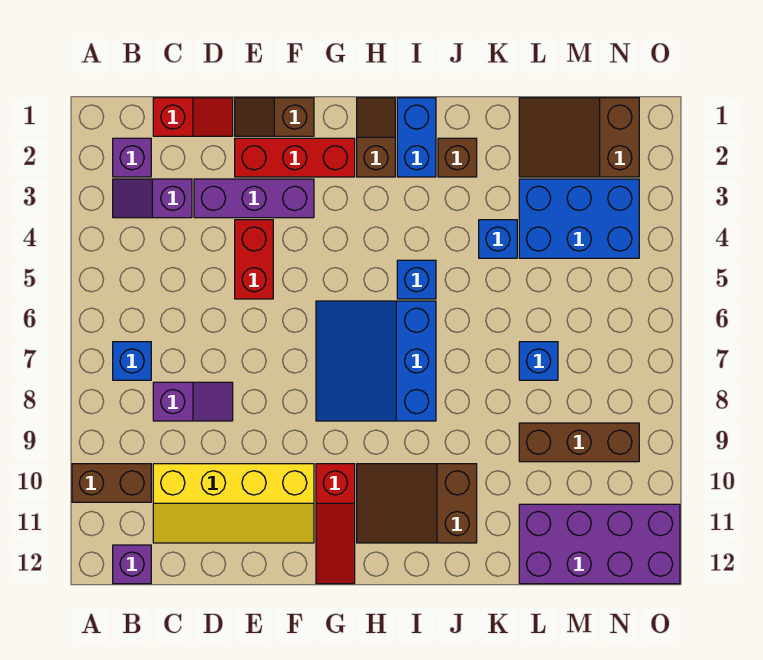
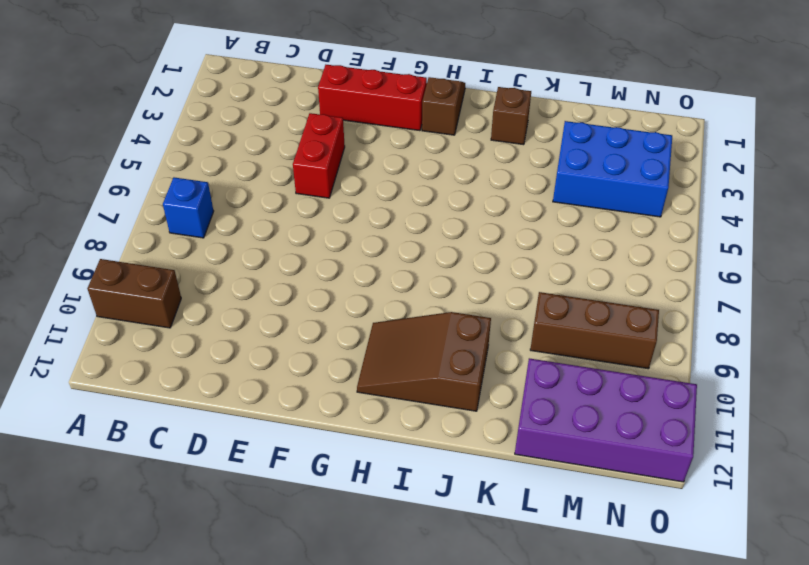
none -> purple brick B2 level 1
none -> purple slope B3:C3 level 1 top C
none -> purple brick B12 level 1

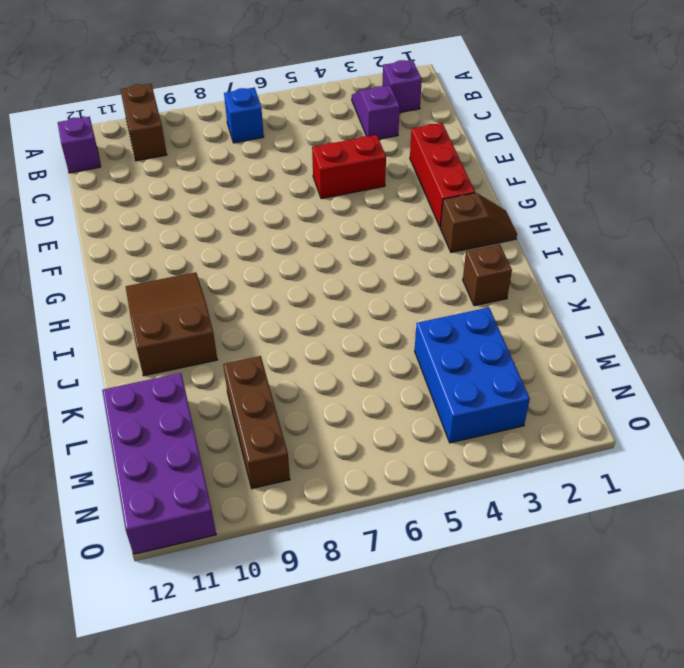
none -> red slope C1:D1 level 1 top C
none -> purple slope C8:D8 level 1 top C
none -> yellow slope C10:F11 level 1 top 10

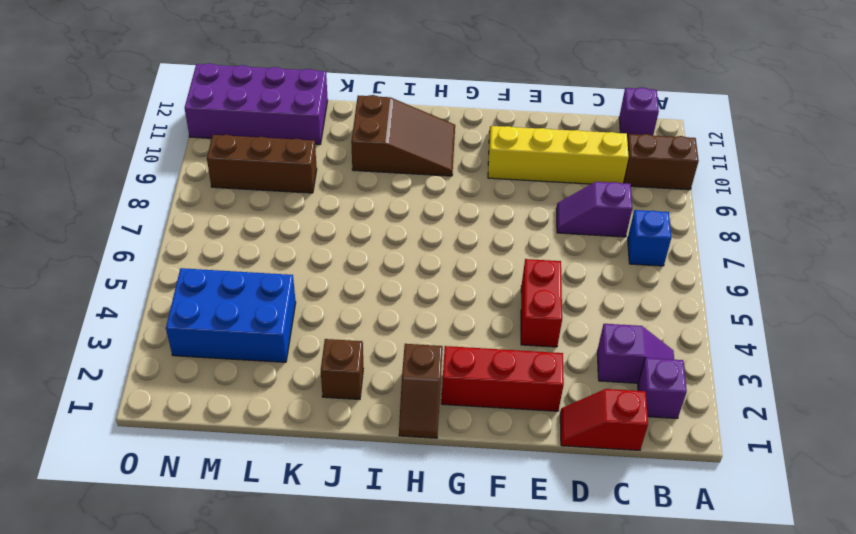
none -> purple brick D3:F3 level 1
none -> brown slope E1:F1 level 1 top F
none -> blue slope G6:I8 level 1 top I

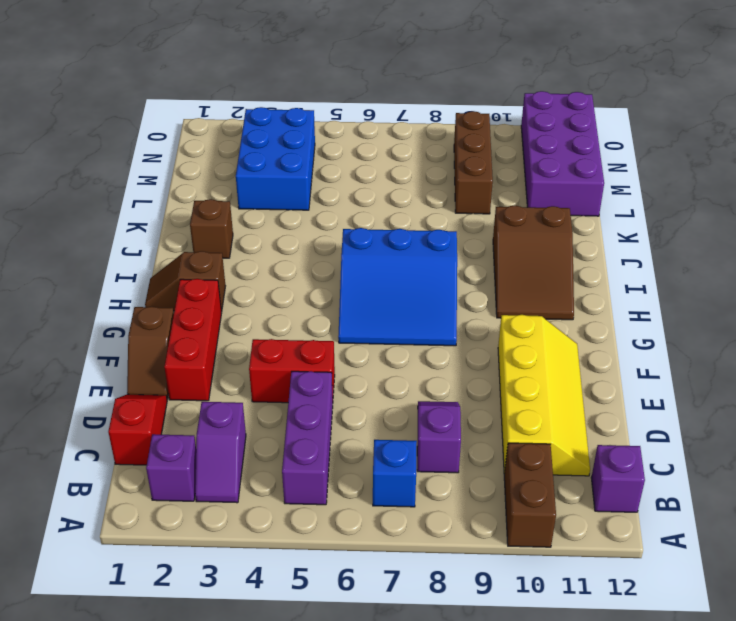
purple brick B5:D5 level 1 -> purple brick D3:F3 level 1
none -> red slope G10:G12 level 1 top 10
none -> blue brick I1:I2 level 1
none -> blue brick I5 level 1

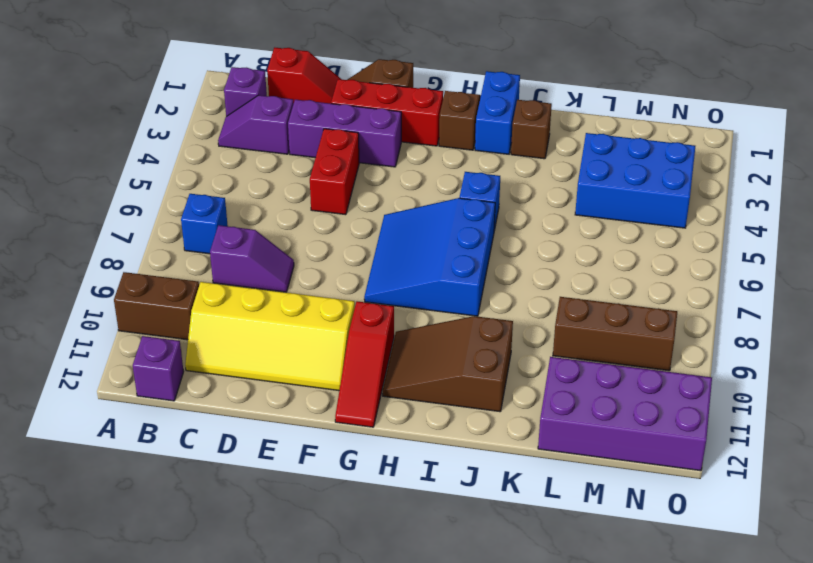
none -> blue brick K4 level 1
none -> brown slope L1:N2 level 1 top N
none -> blue brick L7 level 1

